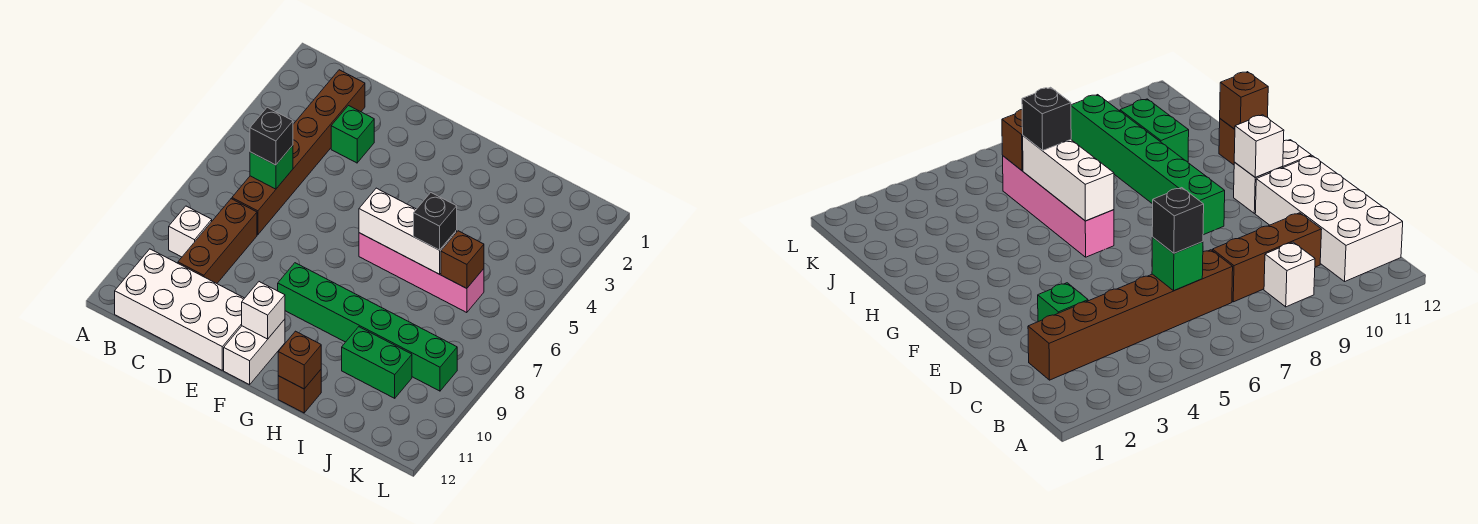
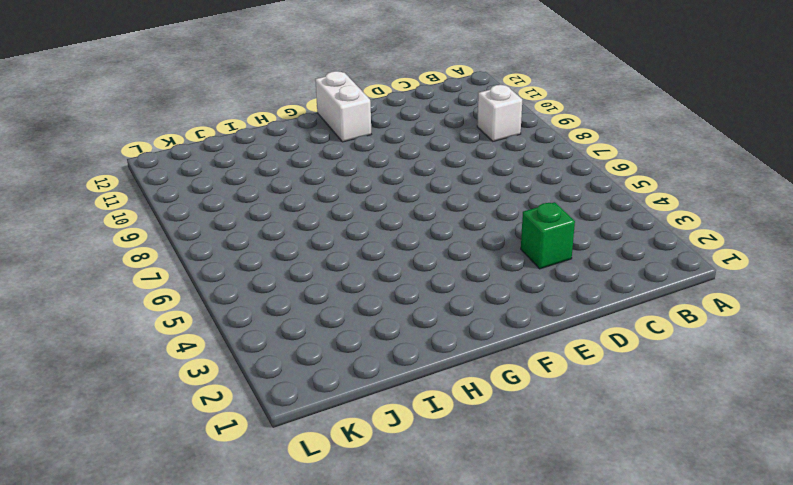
none -> white brick B11:E12 level 1
none -> brown brick C2:C7 level 1
none -> brown brick C8:C10 level 1

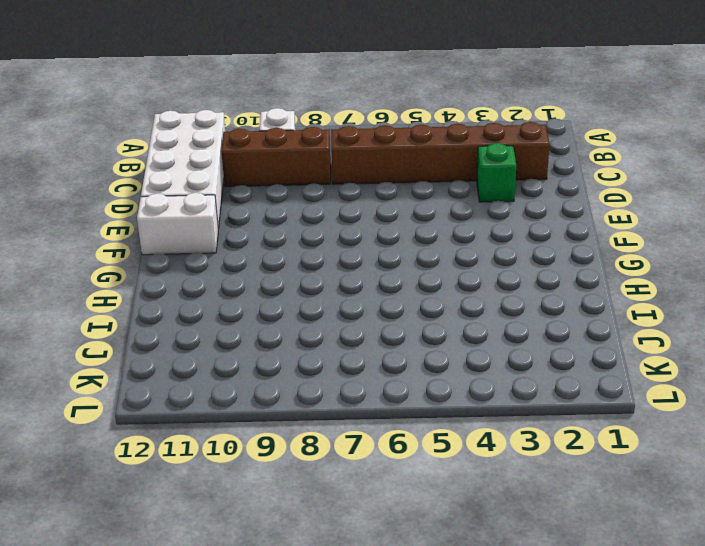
none -> green brick F9:K9 level 1
none -> pink brick G6:J6 level 1
none -> brown brick H12 level 1

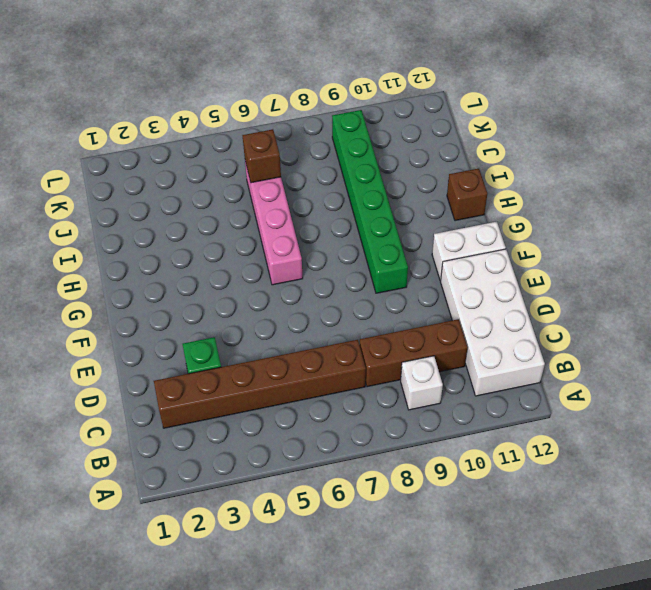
none -> green brick I10:J10 level 1
none -> green brick C6 level 2
none -> white brick F11 level 2

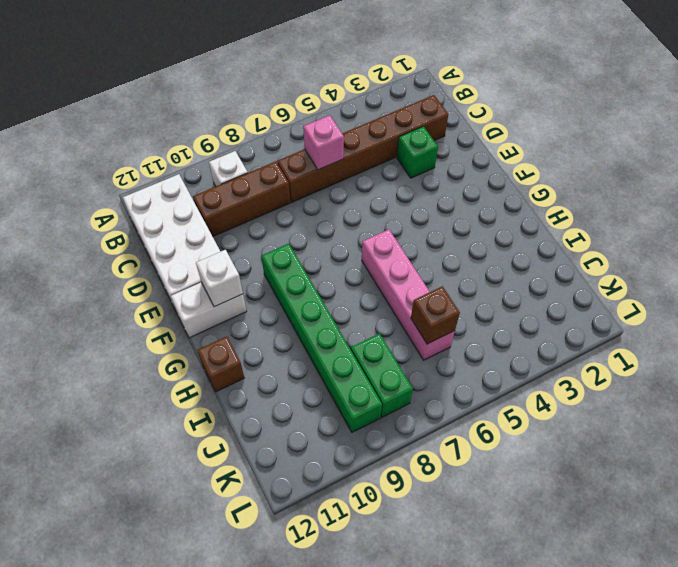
pink brick C6 level 2 -> green brick C6 level 2
green brick J8:K8 level 1 -> green brick I10:J10 level 1
none -> white brick G6:I6 level 2
none -> brown brick H12 level 2
none -> black brick C6 level 3

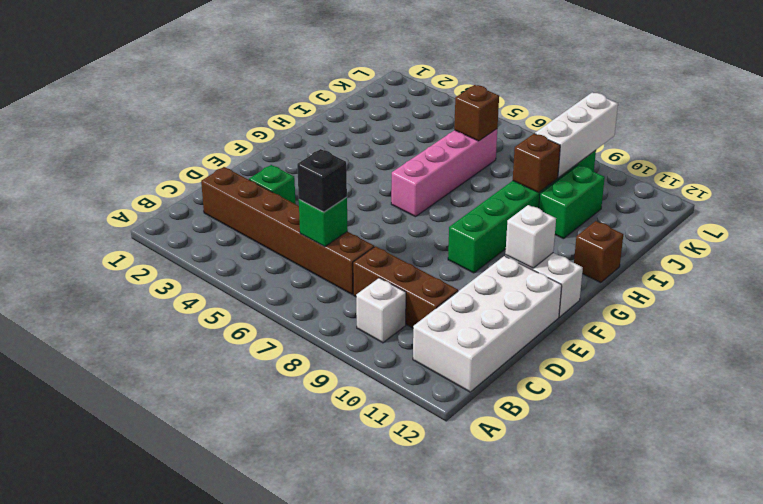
brown brick I9 level 2 -> brown brick H12 level 2
white brick J9:L9 level 2 -> white brick G6:I6 level 2
none -> black brick I6 level 3

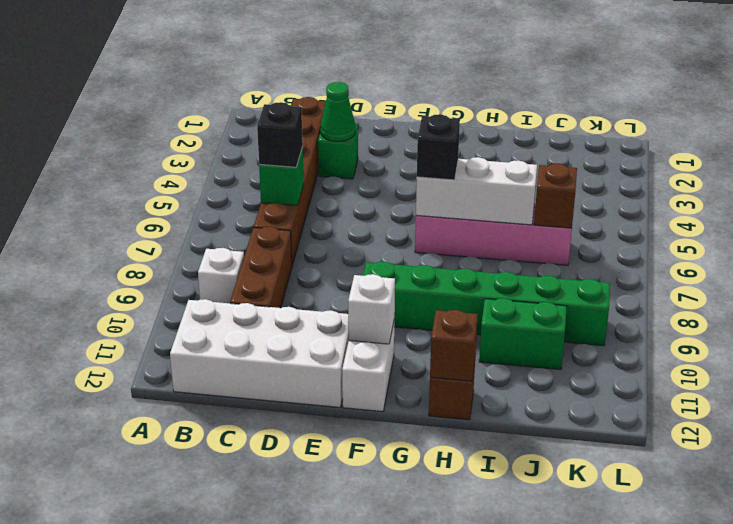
green cone D3 level 2 -> none
black brick G6 level 3 -> black brick I6 level 3

